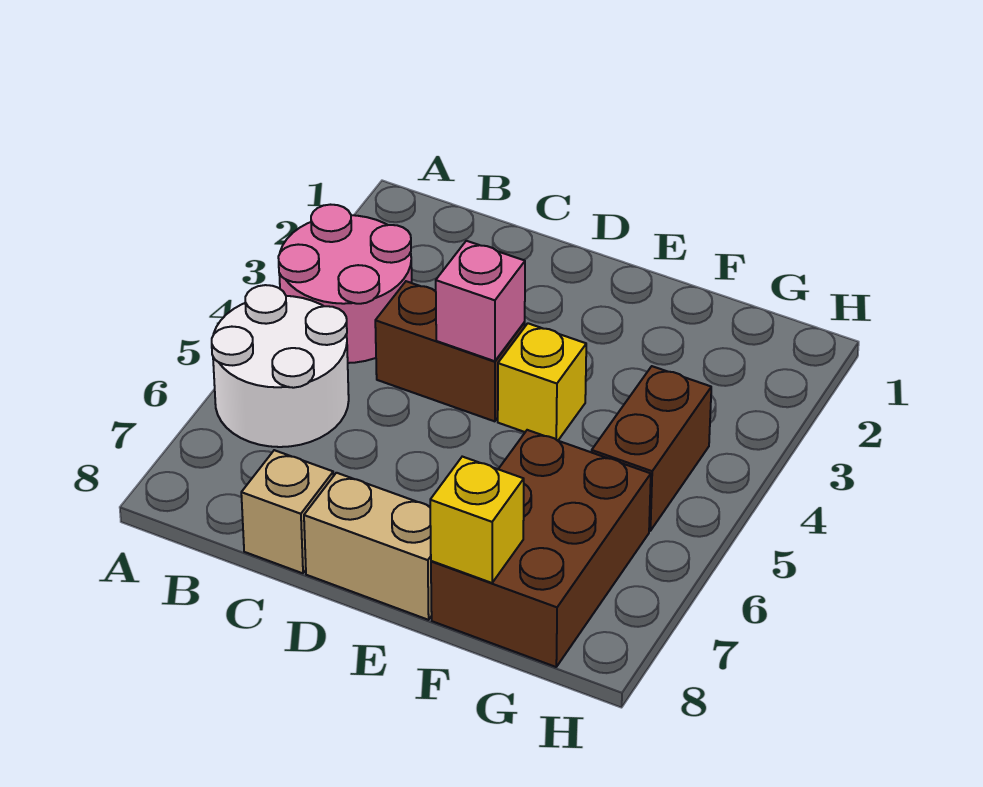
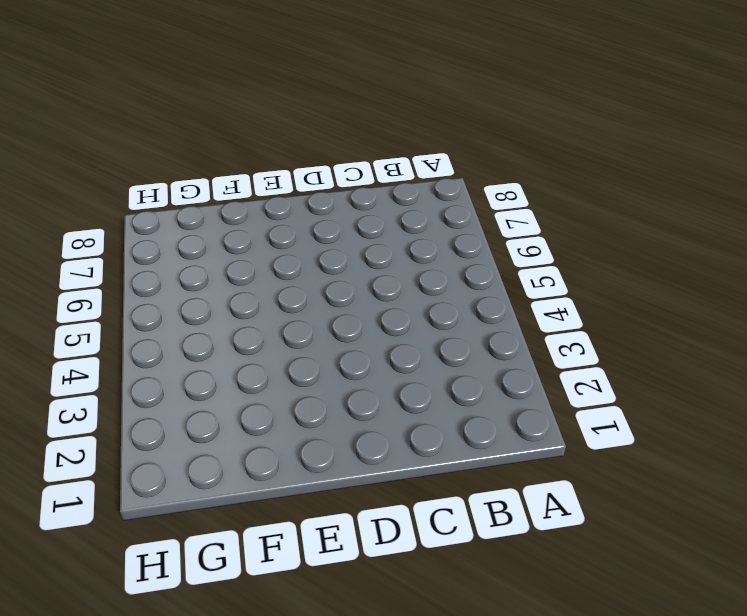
none -> pink round brick A3:B4 level 1
none -> white round brick A5:B6 level 1

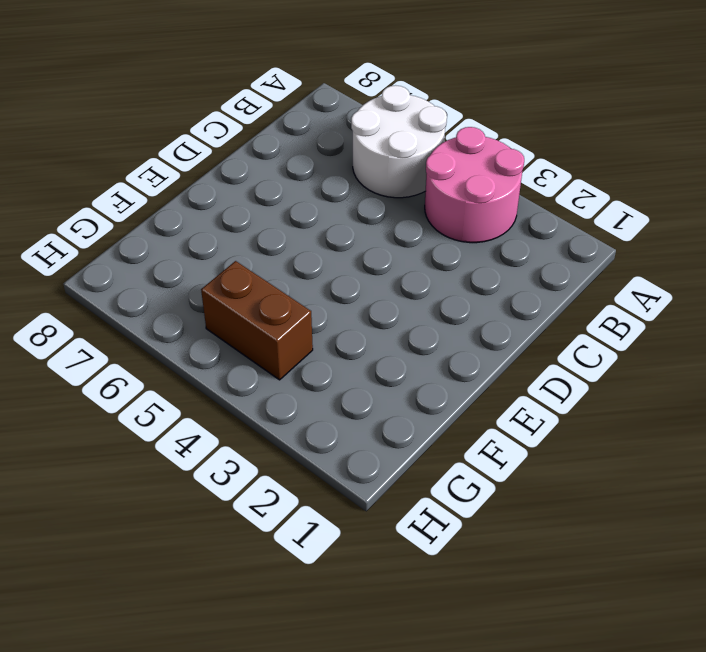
none -> brown brick C4:D4 level 1
none -> tan brick C8 level 1

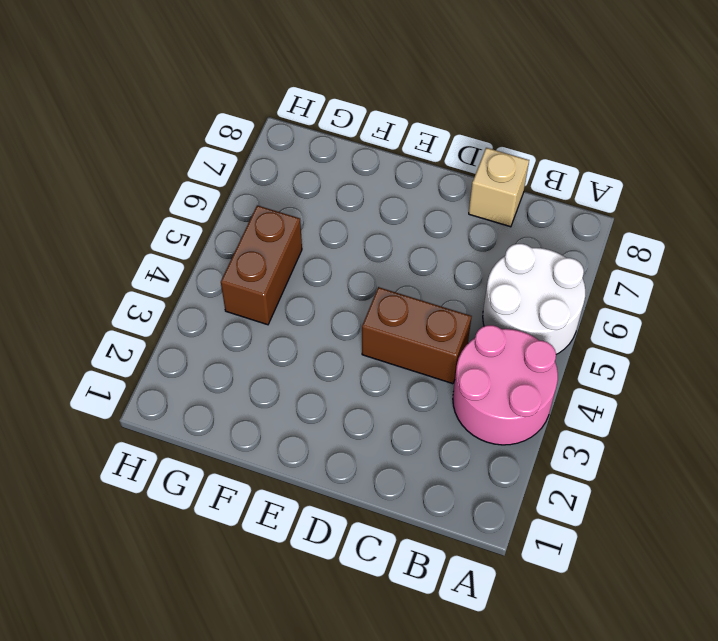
none -> tan brick D8:E8 level 1
none -> yellow brick E4 level 1

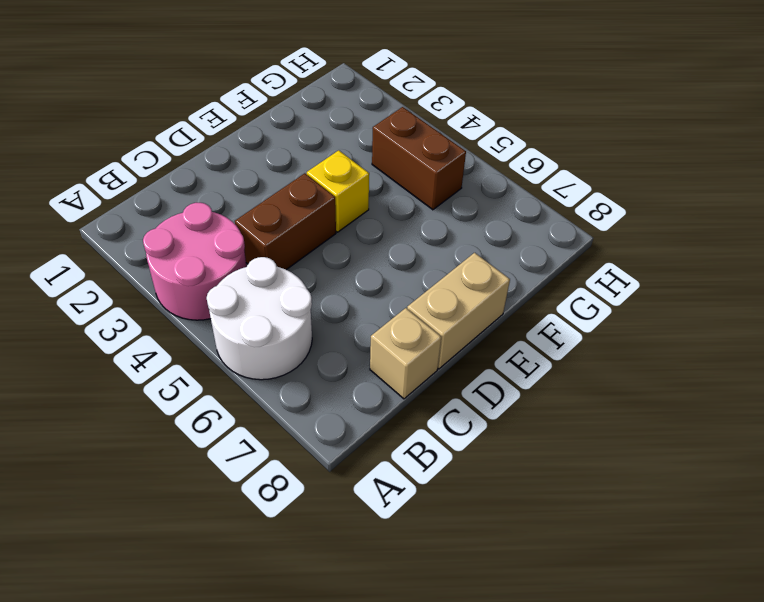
none -> brown brick F6:G8 level 1
none -> pink brick D4 level 2

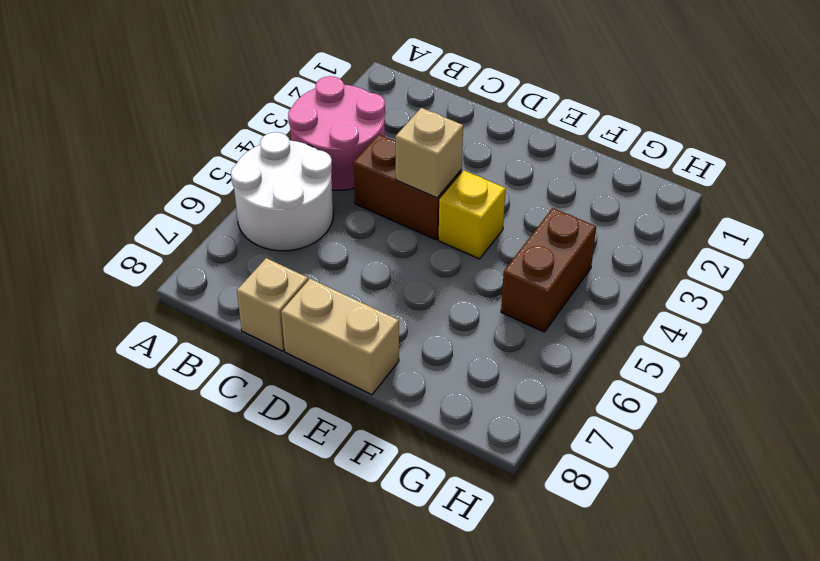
tan brick D4 level 2 -> pink brick D4 level 2
none -> brown brick F6:G8 level 1
none -> yellow brick F8 level 2

